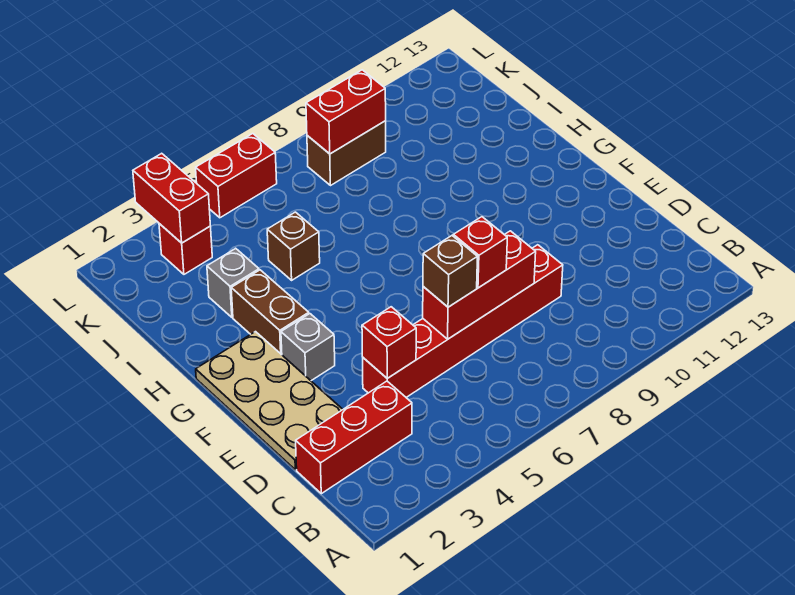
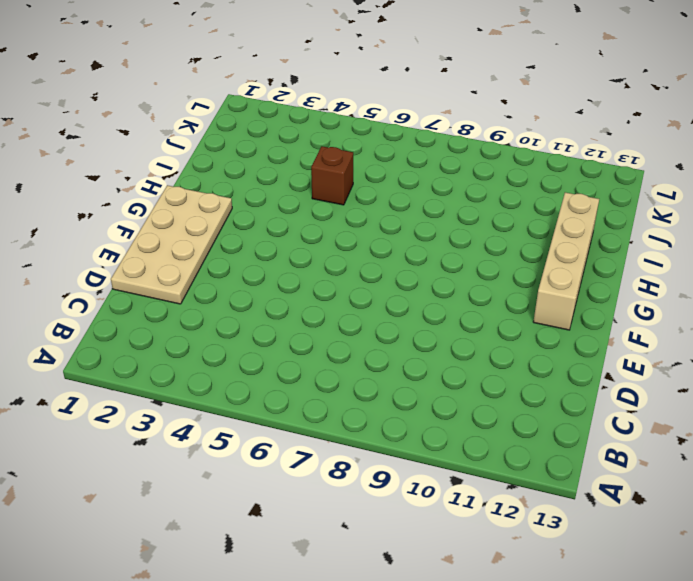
tan brick F12:I12 level 1 -> none
none -> red brick C1:C3 level 1
none -> red brick D4:D9 level 1
none -> grey brick F3 level 1

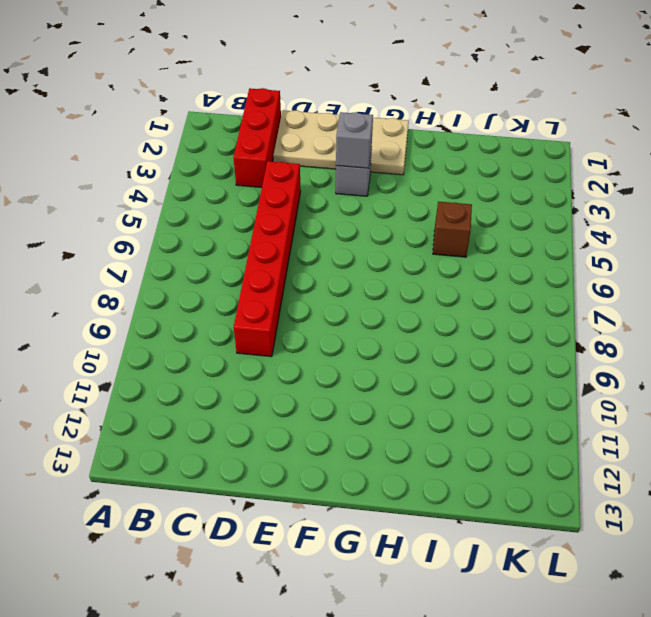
grey brick F3 level 2 -> grey brick I3 level 1
none -> brown brick G3:H3 level 1
none -> red brick K3 level 1
none -> brown brick K8:K9 level 1

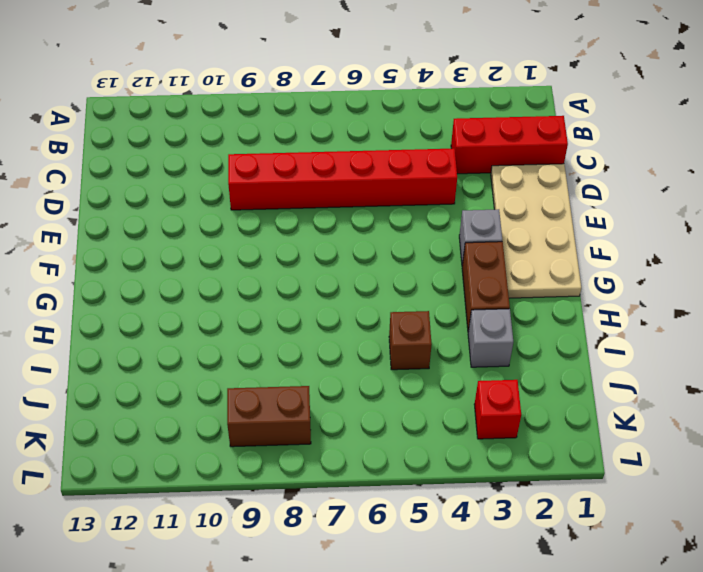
none -> red brick L5:L6 level 1
none -> red brick D4 level 2
none -> red brick D6:D8 level 2

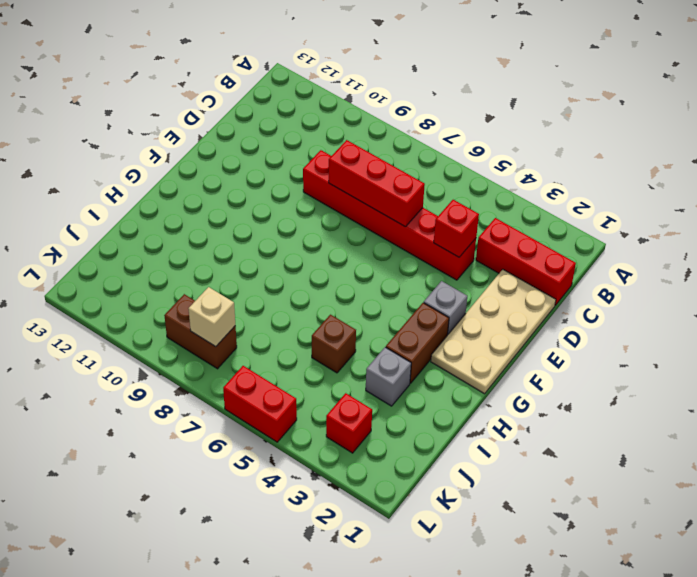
tan brick K8 level 2 -> red brick K8:K9 level 2
none -> red brick K3:L3 level 2
none -> brown brick D6 level 3
none -> red brick D7 level 3

